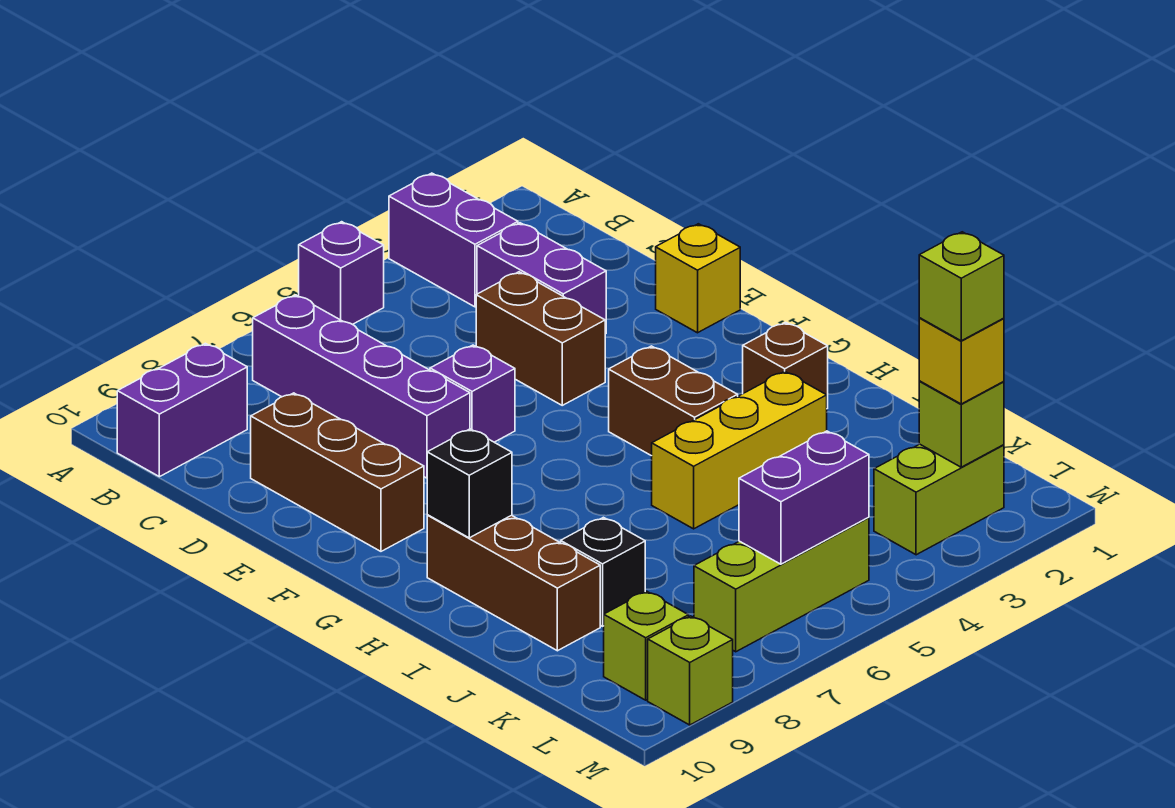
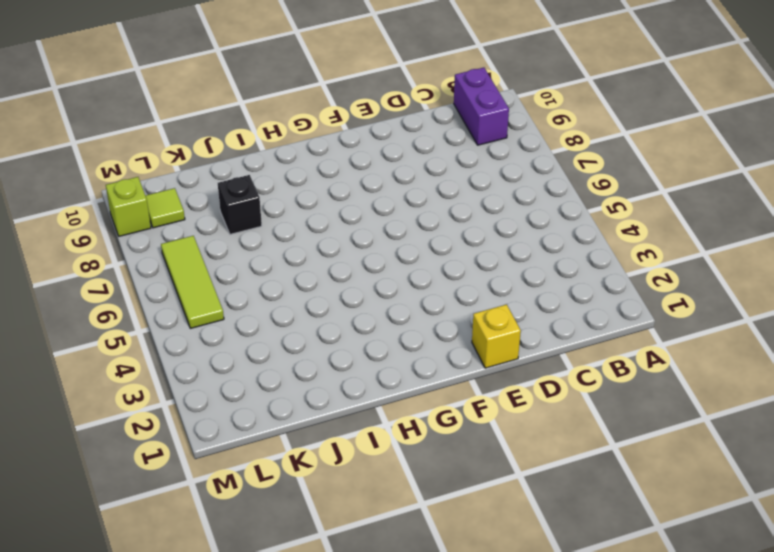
lime tile L5:L7 level 1 -> lime brick L5:L7 level 1
lime tile L9 level 1 -> lime brick L9 level 1
none -> purple brick A3:B3 level 1
none -> purple brick A5 level 1
none -> purple brick B7:E7 level 1

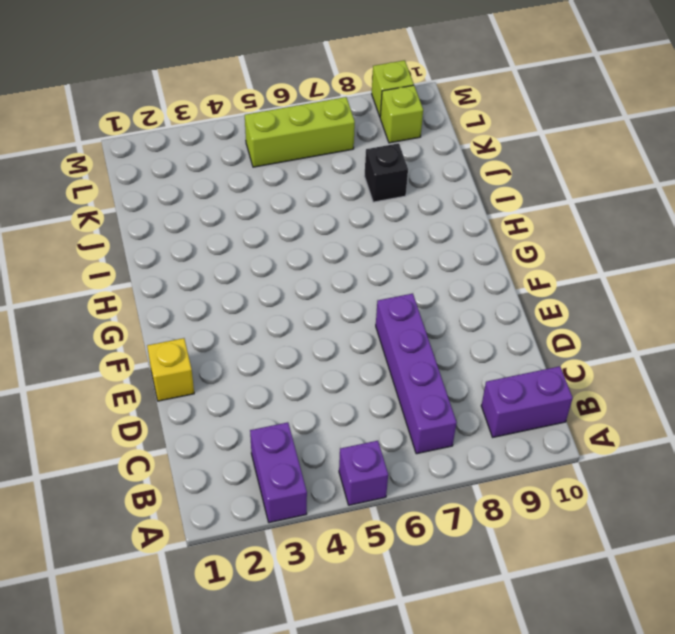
none -> purple brick C3:D3 level 1
none -> brown brick D4:E4 level 1
none -> brown brick D9:F9 level 1

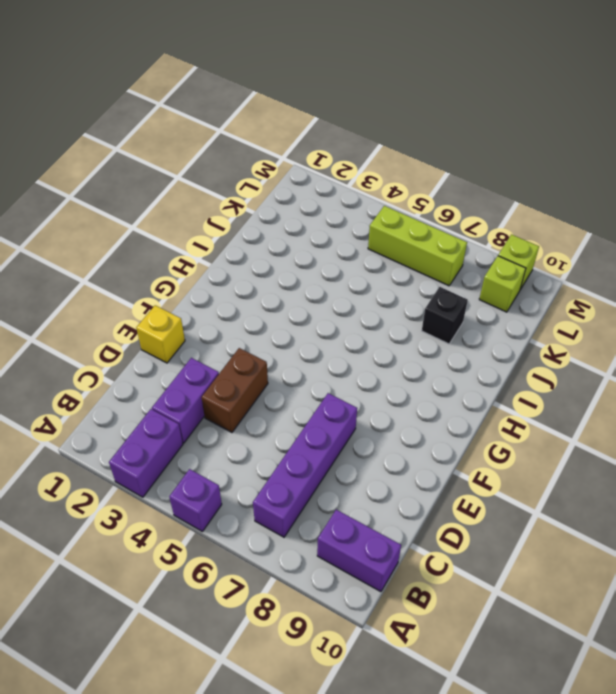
none -> brown brick D9:F9 level 1
none -> purple brick E6 level 1
none -> brown brick G4:H4 level 1

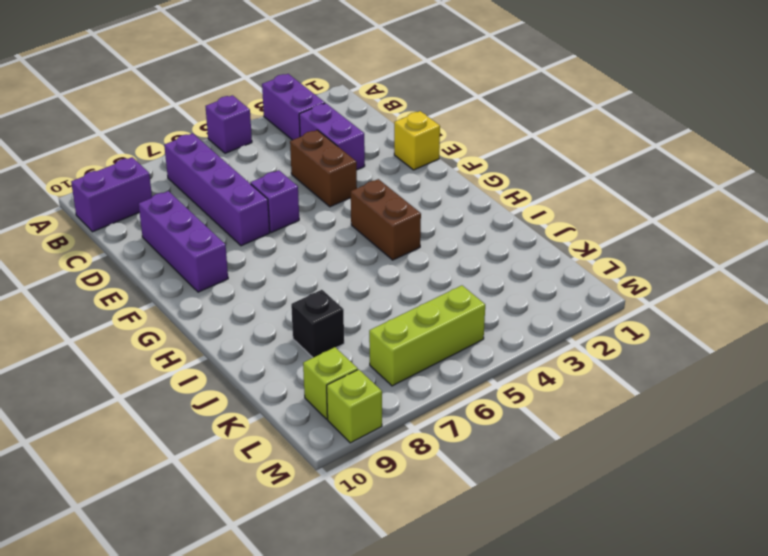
purple brick D9:F9 level 1 -> brown brick D9:F9 level 1
none -> brown brick H2 level 1
none -> brown brick H9:J9 level 1
none -> yellow brick I3:I5 level 1

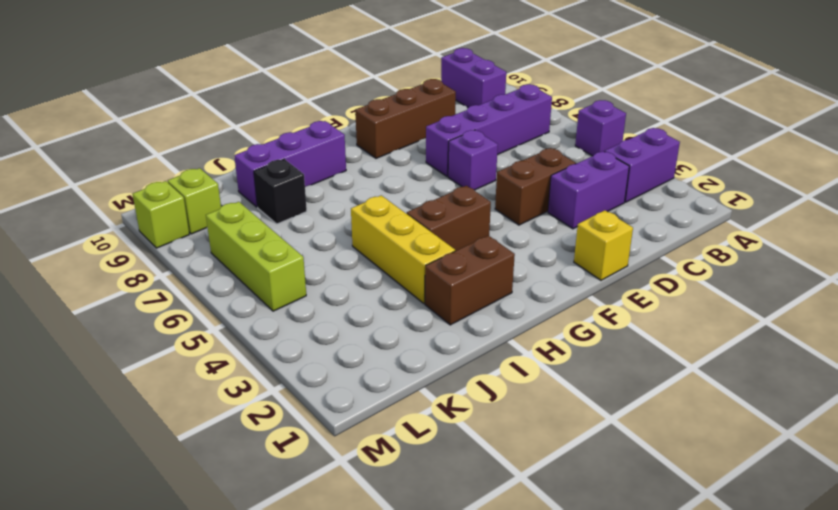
brown brick H2:I2 level 1 -> brown brick H2 level 1
purple brick H9:J9 level 1 -> brown brick H9:J9 level 1
none -> lime brick L2:L3 level 1
none -> black brick H9 level 2
none -> lime brick L2 level 2

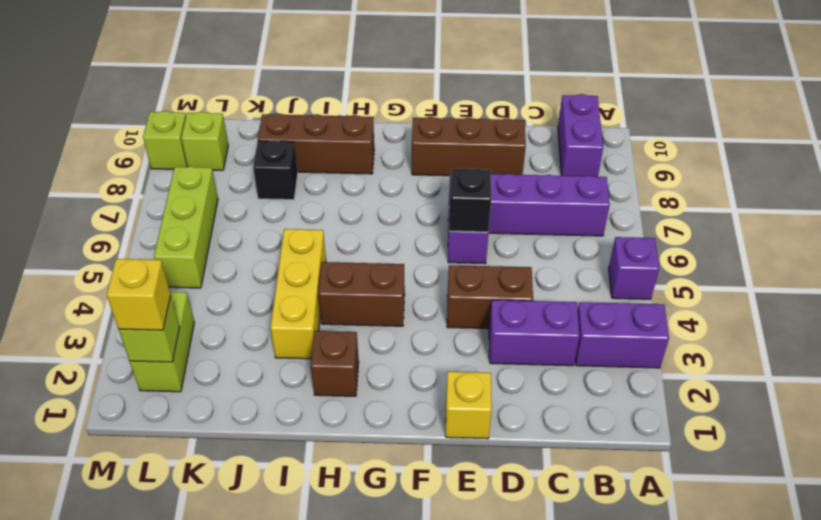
black brick E6 level 2 -> black brick H9 level 2
none -> purple brick L5:L6 level 2
none -> lime brick L2 level 4

